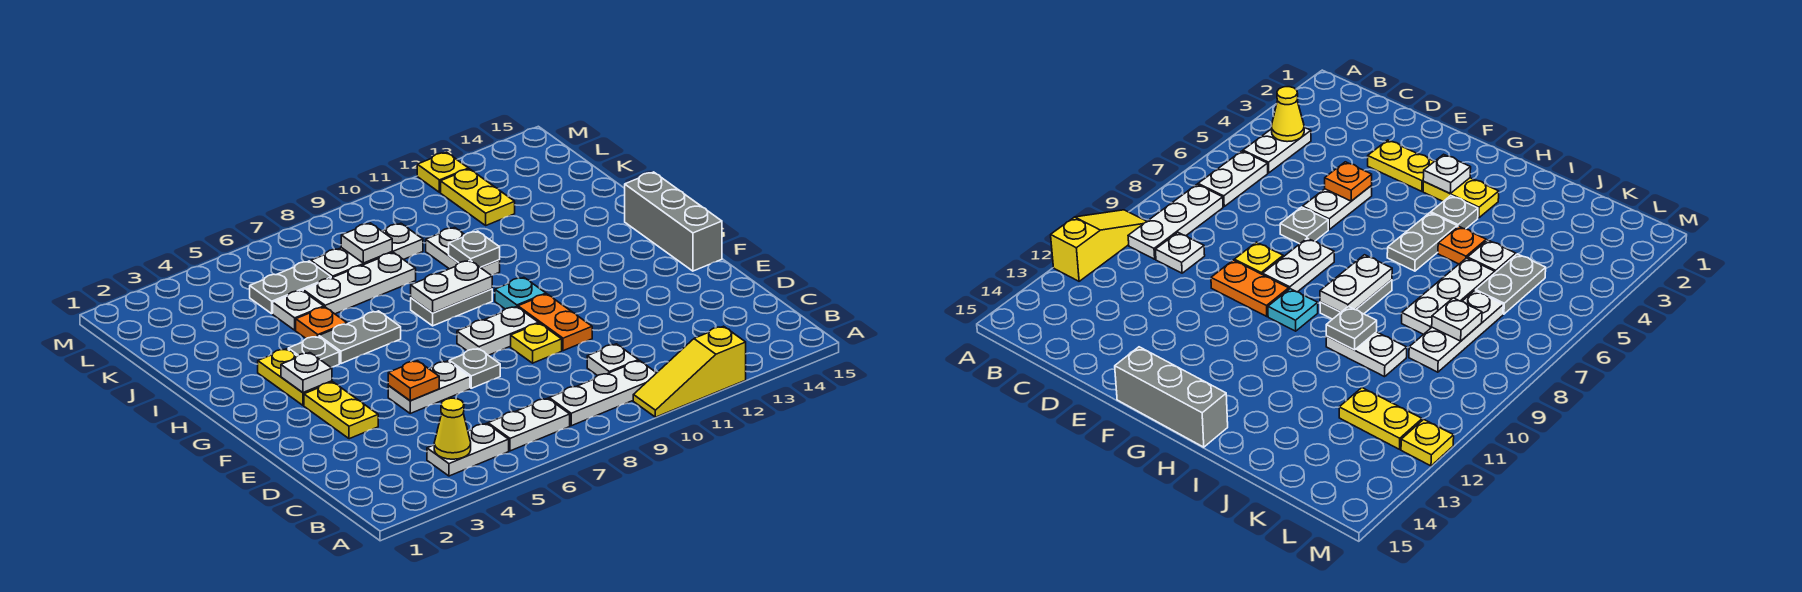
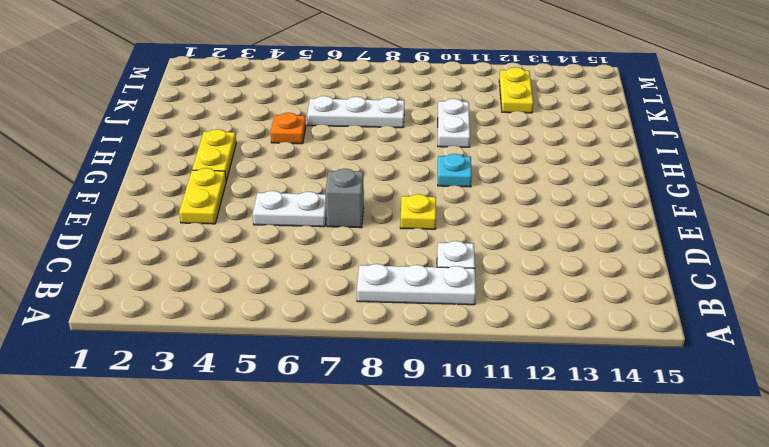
grey brick E7 level 1 -> grey plate E7 level 1
none -> yellow slope A10:A12 level 1 top 12
none -> white plate B4:B5 level 1
none -> white plate B6:B7 level 1
none -> orange plate E10:F10 level 1

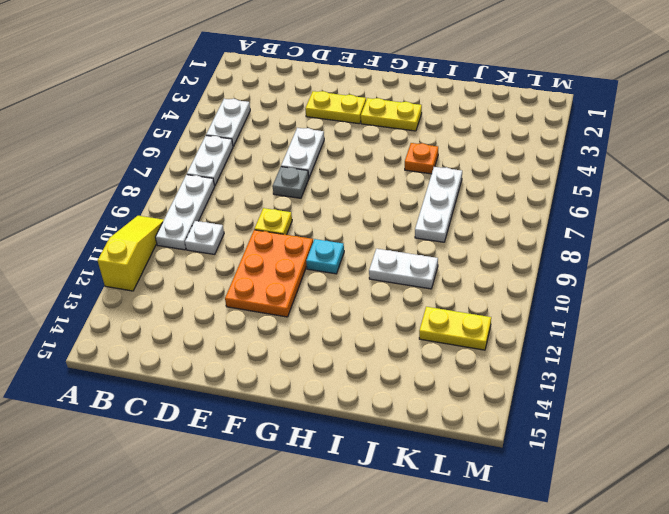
orange plate E10:F12 level 1 -> orange plate E10:F10 level 1
none -> white plate F8:F9 level 1
none -> grey brick F15:H15 level 1
none -> grey plate H4 level 1
none -> grey plate H5:H6 level 1

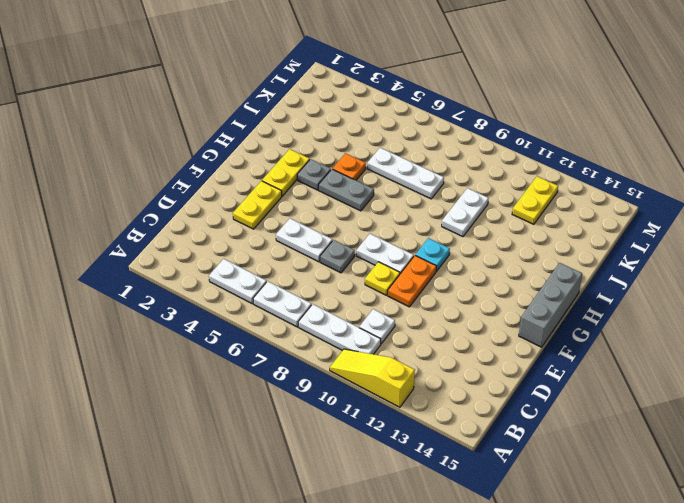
none -> grey plate H8:H9 level 1
none -> white plate J5 level 1
none -> grey plate K5:K6 level 1
none -> white plate K7:K9 level 1

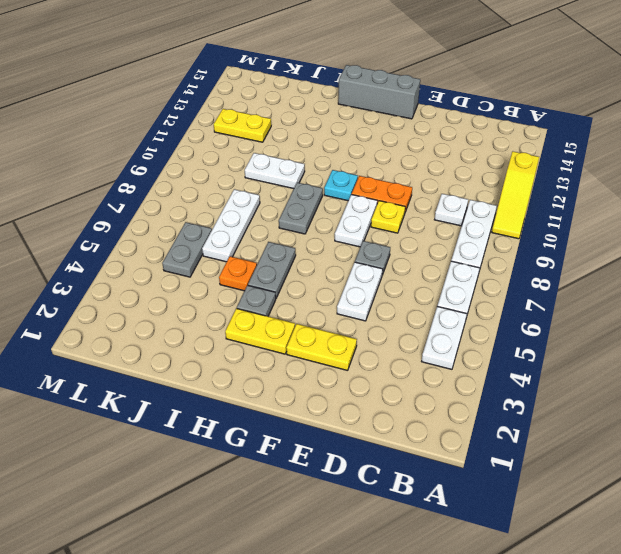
none -> white plate J5 level 1
none -> white plate K7:K9 level 1
none -> yellow plate M12 level 1
none -> yellow cone B4 level 2

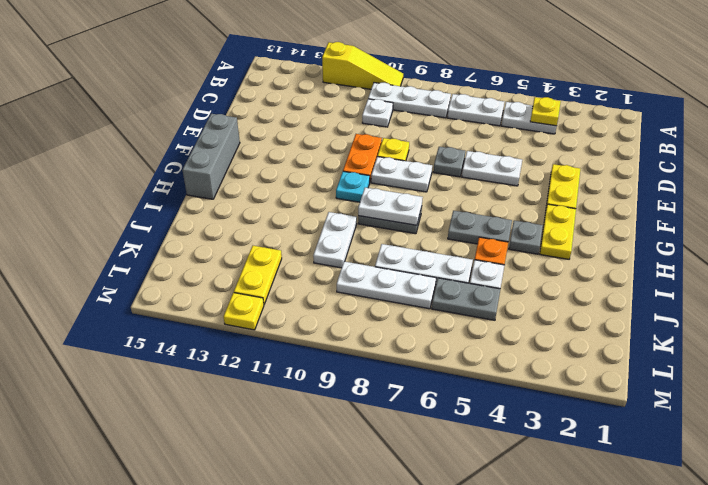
yellow plate B4 level 2 -> yellow cone B4 level 2
none -> orange plate E5 level 2
none -> white plate G3 level 2
none -> grey plate I10 level 2
none -> white plate K8 level 2

